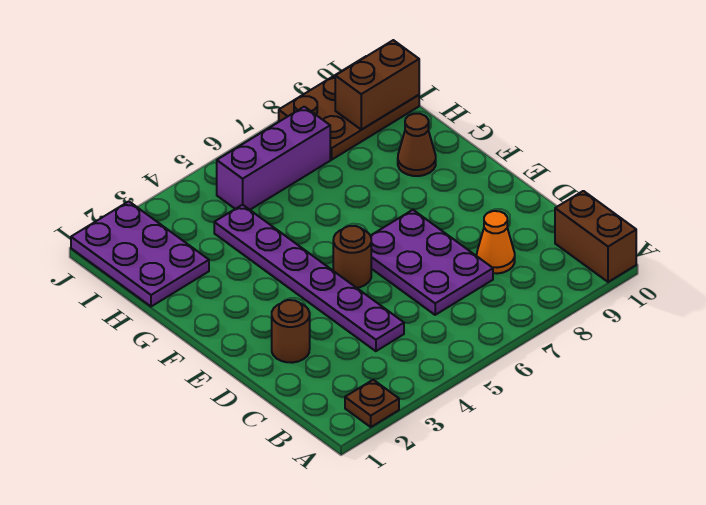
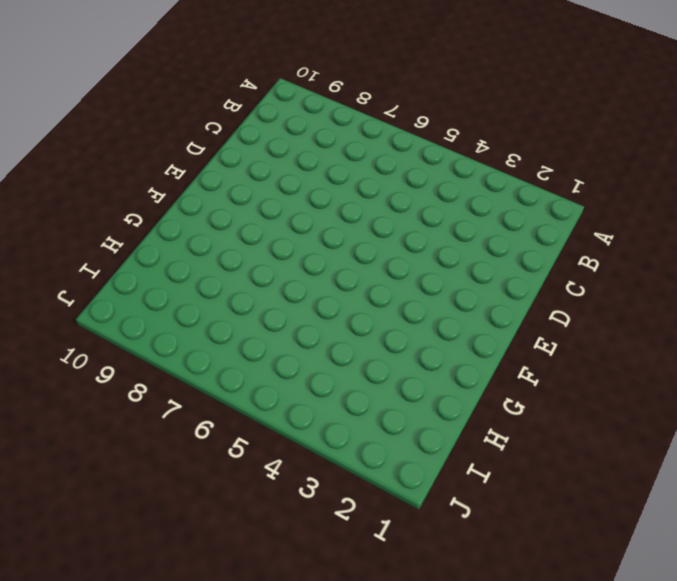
none -> brown plate A2 level 1
none -> brown brick A10:B10 level 1
none -> purple plate C4:H4 level 1

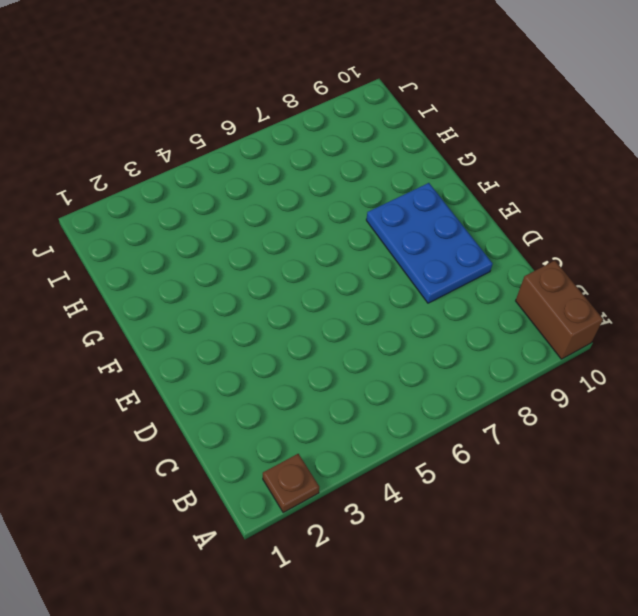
blue plate D8:F9 level 1 -> none
none -> purple plate C4:H4 level 1
none -> purple plate C6:E7 level 1
none -> orange cone C8 level 1

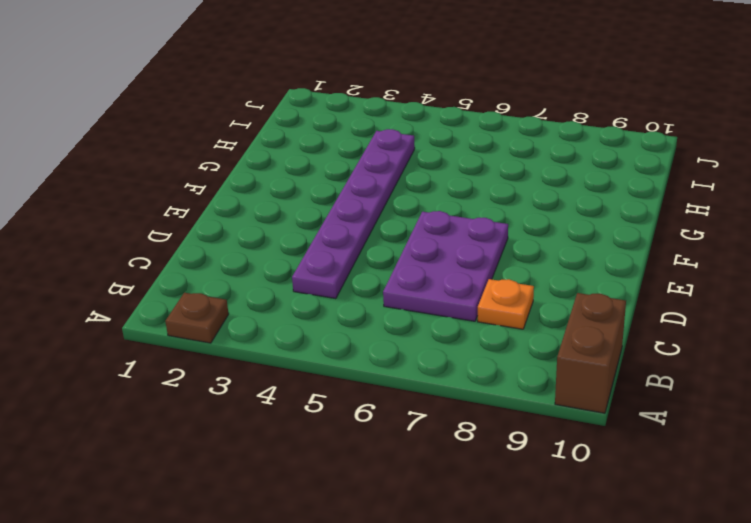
orange plate C8 level 1 -> orange cone C8 level 1
none -> brown round brick D2 level 1
none -> brown round brick E5 level 1
none -> brown cone G9 level 1

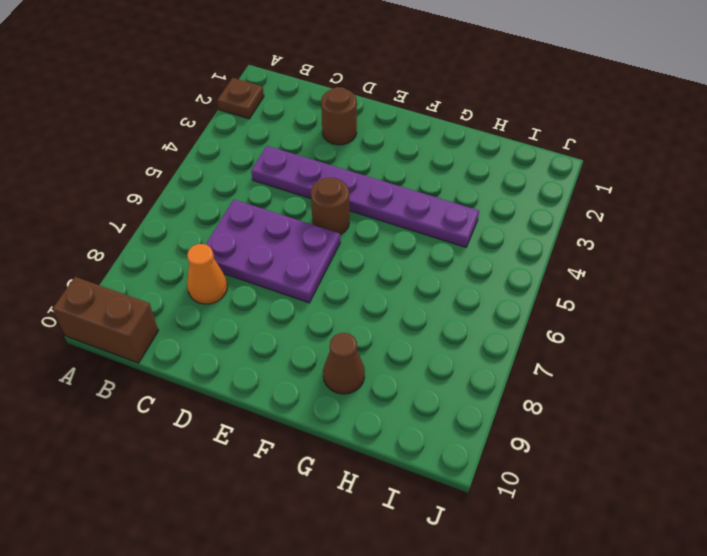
none -> purple plate H1:J2 level 1
none -> purple brick I5:I7 level 1
none -> brown plate I8:J10 level 1

